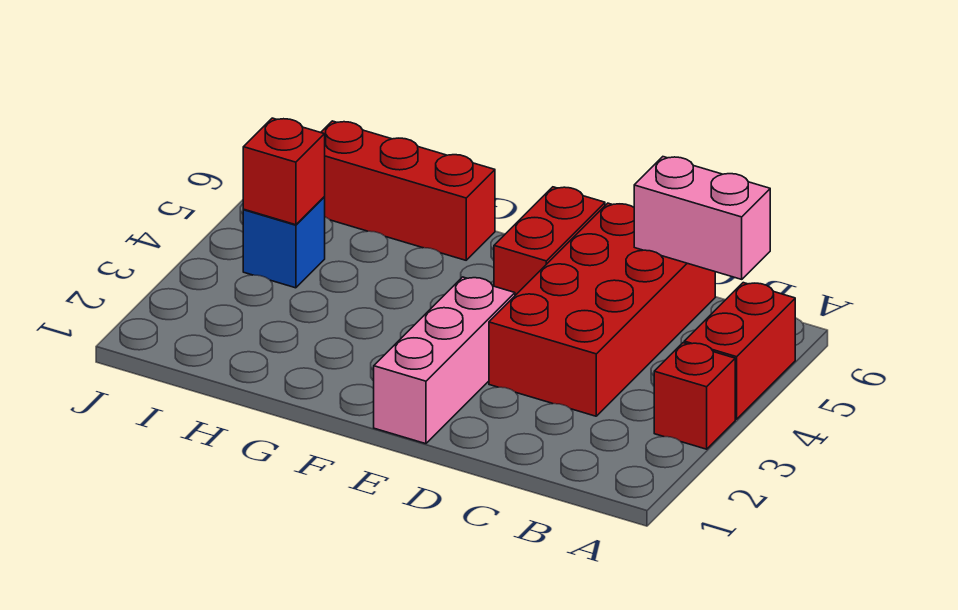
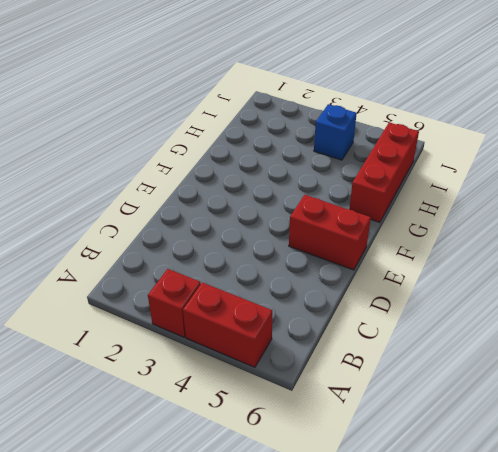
none -> red brick C3:D6 level 1
none -> pink brick E1:E3 level 1

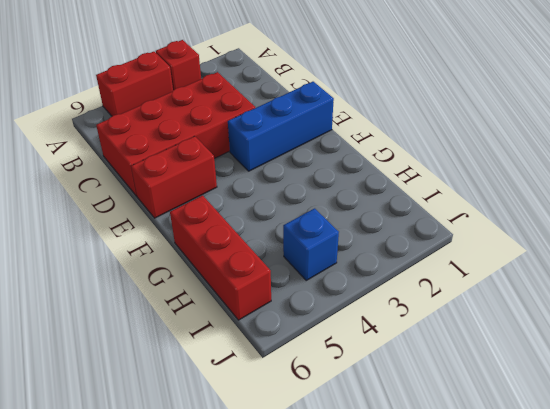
blue brick E1:E3 level 1 -> pink brick E1:E3 level 1
none -> pink brick B6:C6 level 2
none -> red brick I4 level 2

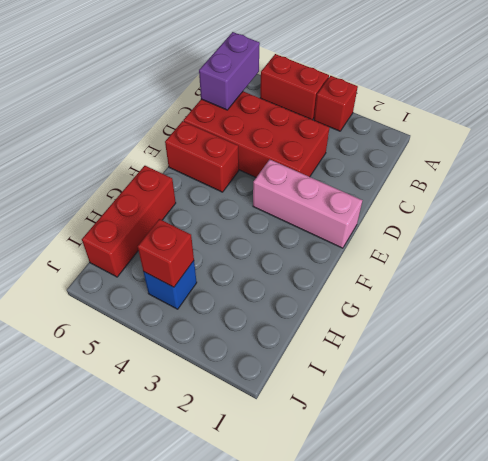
purple brick B6:C6 level 2 -> pink brick B6:C6 level 2

